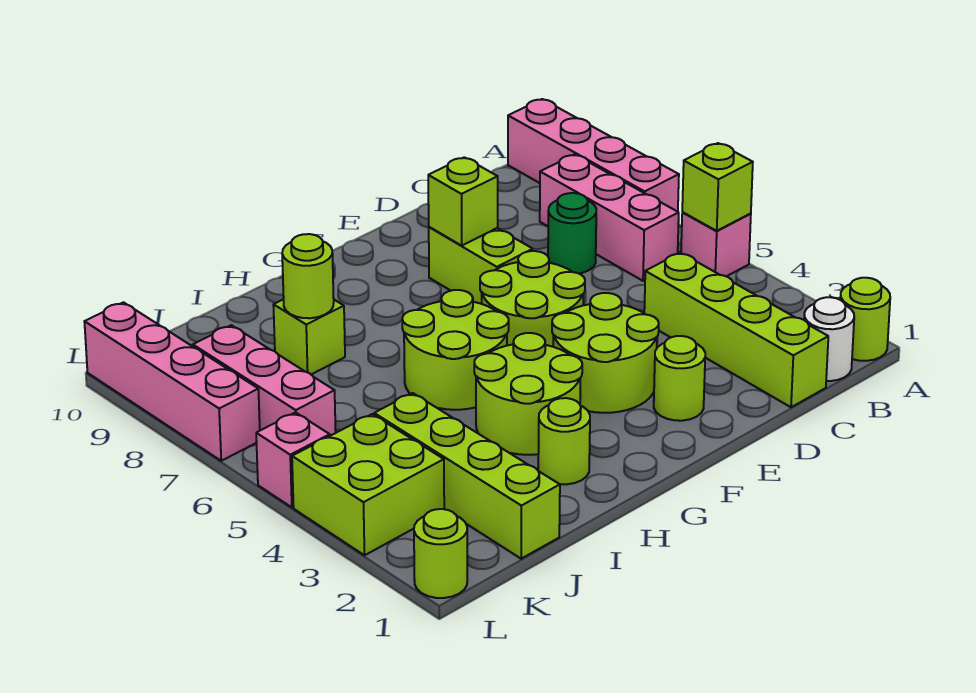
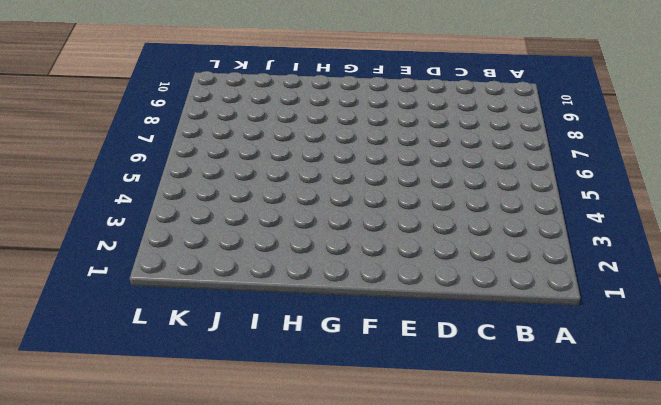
none -> lime round brick A1 level 1
none -> pink brick A5 level 1
none -> pink brick A7:A10 level 1

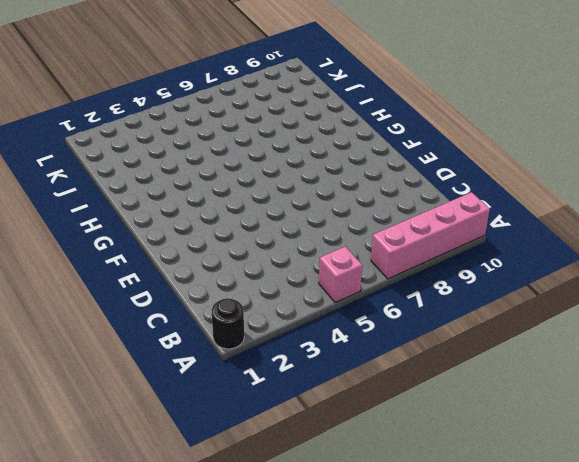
black round brick A1 level 1 -> lime round brick A1 level 1
none -> white round brick B1 level 1
none -> pink brick B6:B8 level 1
none -> lime brick C1:C4 level 1

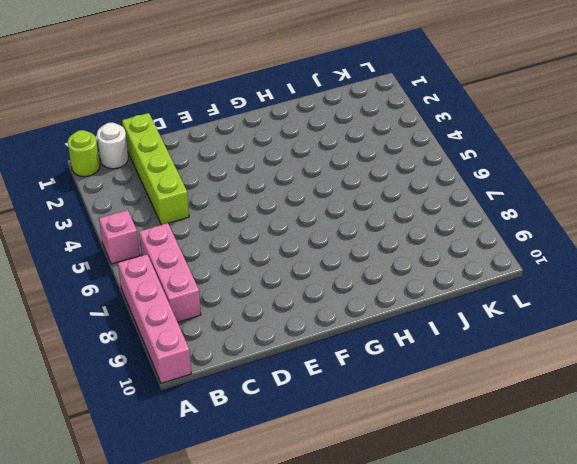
none -> green round brick C7 level 1
none -> lime round brick E2 level 1
none -> lime round brick E3:F4 level 1

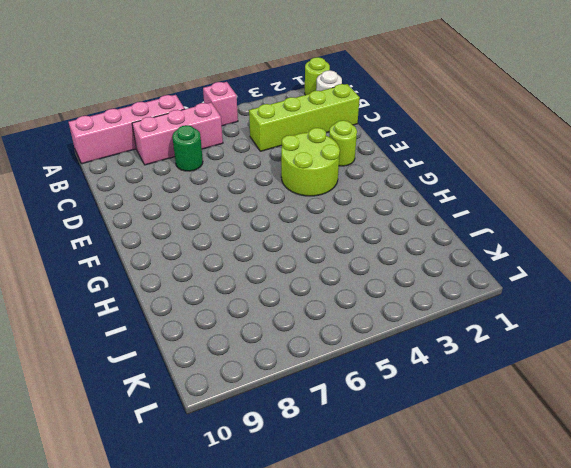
none -> lime round brick E5:F6 level 1
none -> lime brick E7:E8 level 1
none -> lime round brick G3:H4 level 1

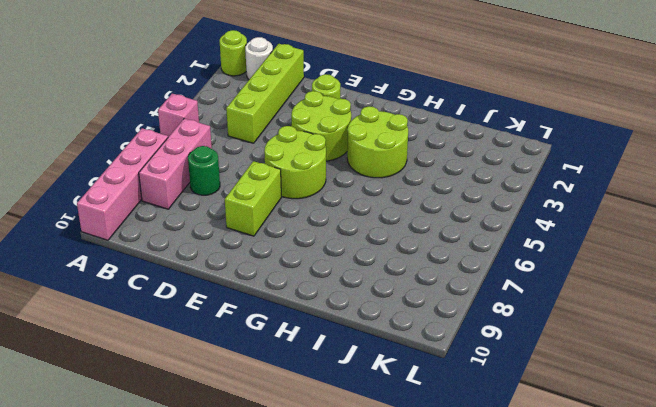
none -> lime round brick G5:H6 level 1
none -> lime round brick H2 level 1
none -> lime brick I8 level 1

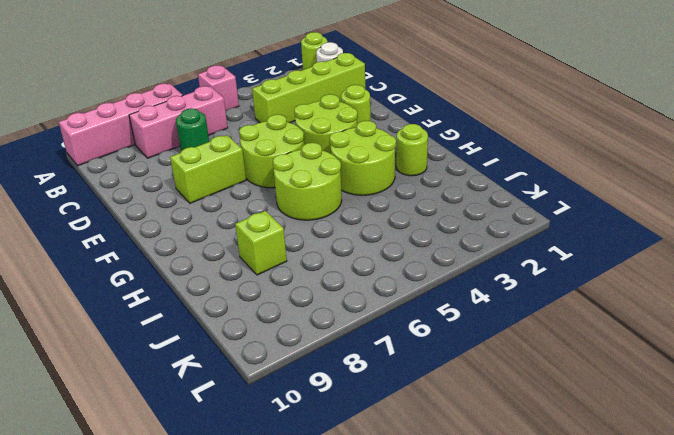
none -> lime brick J1:J4 level 1
none -> lime brick K3:L4 level 1
none -> pink brick K6:K8 level 1

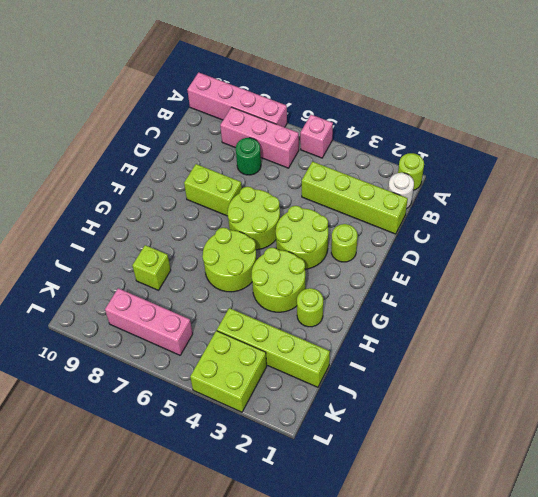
none -> lime round brick L1 level 1
none -> pink brick L5 level 1
none -> pink brick L7:L10 level 1

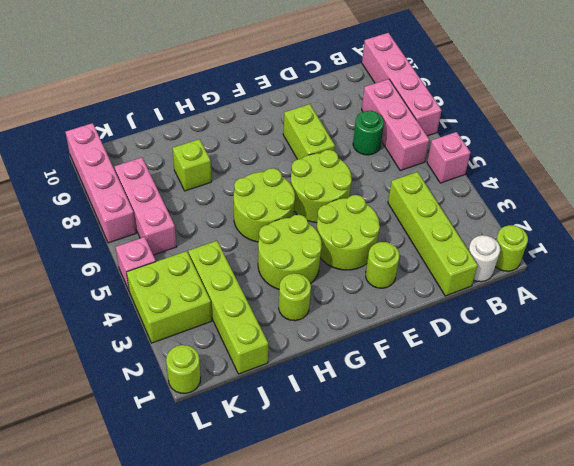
none -> lime brick A5 level 2
none -> lime brick E8 level 2
none -> lime round brick I8 level 2

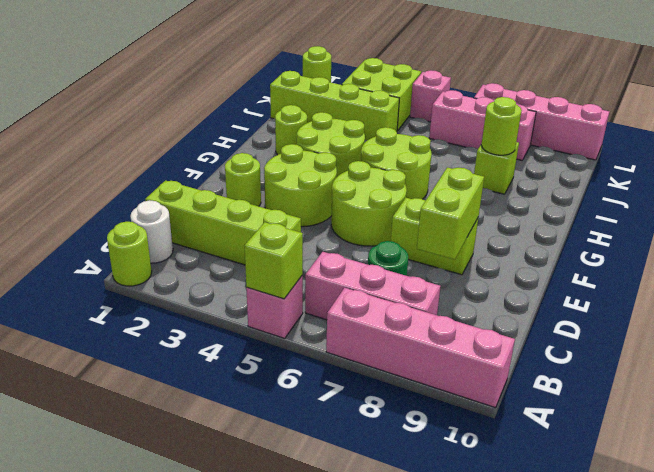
lime brick D8:E8 level 2 -> lime brick E8 level 2

